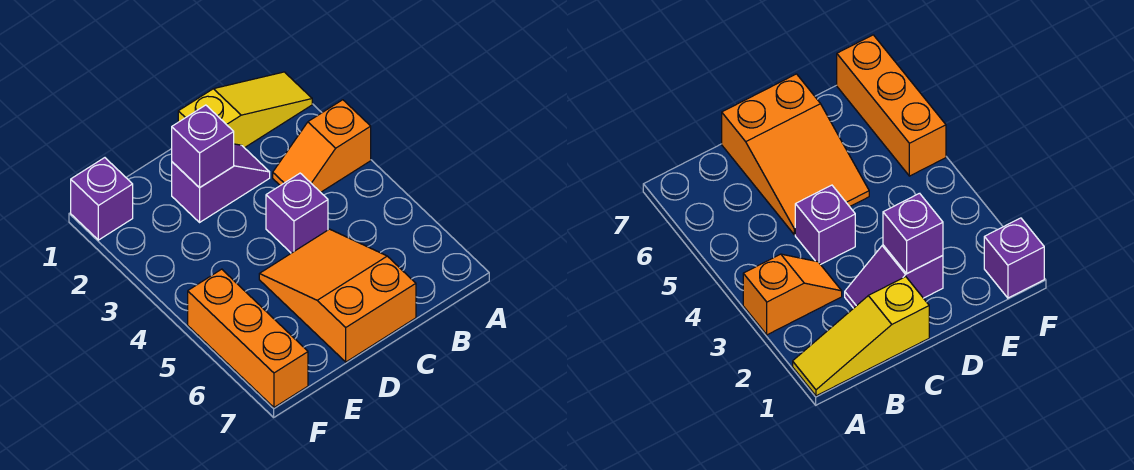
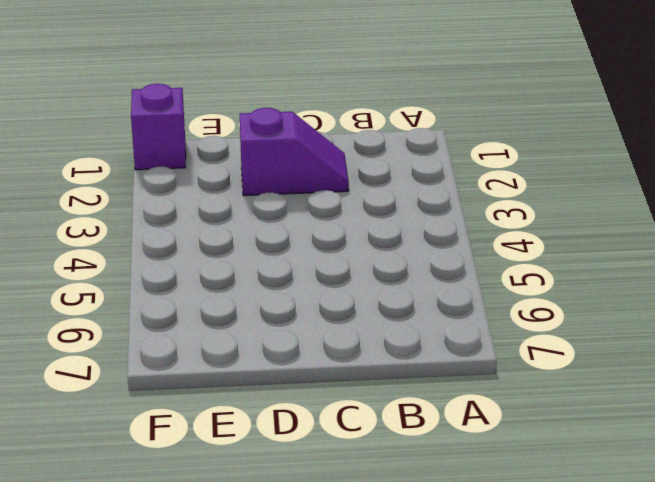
none -> yellow slope A1:C1 level 1 top C
none -> orange slope A3:B3 level 1 top A

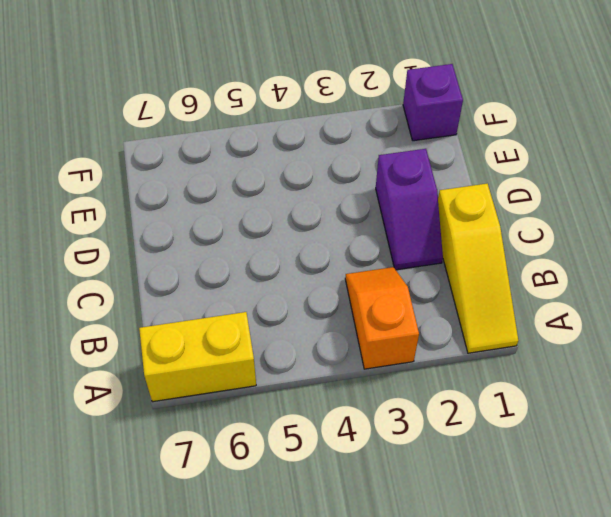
yellow brick A6:A7 level 1 -> none
none -> purple brick C4 level 1
none -> orange slope C5:D7 level 1 top 7

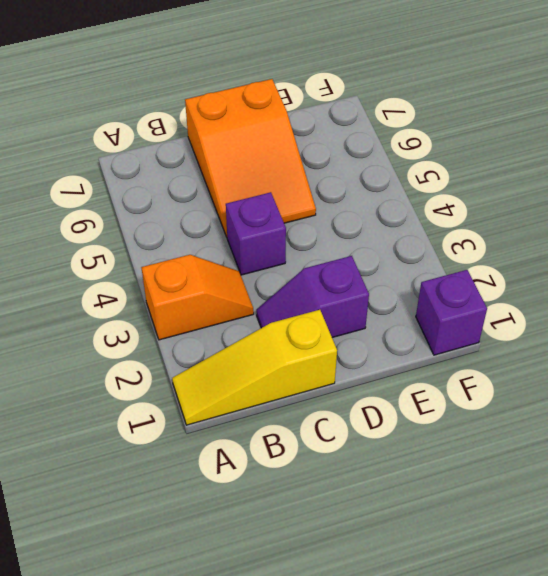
none -> orange brick F5:F7 level 1
none -> purple brick D2 level 2

